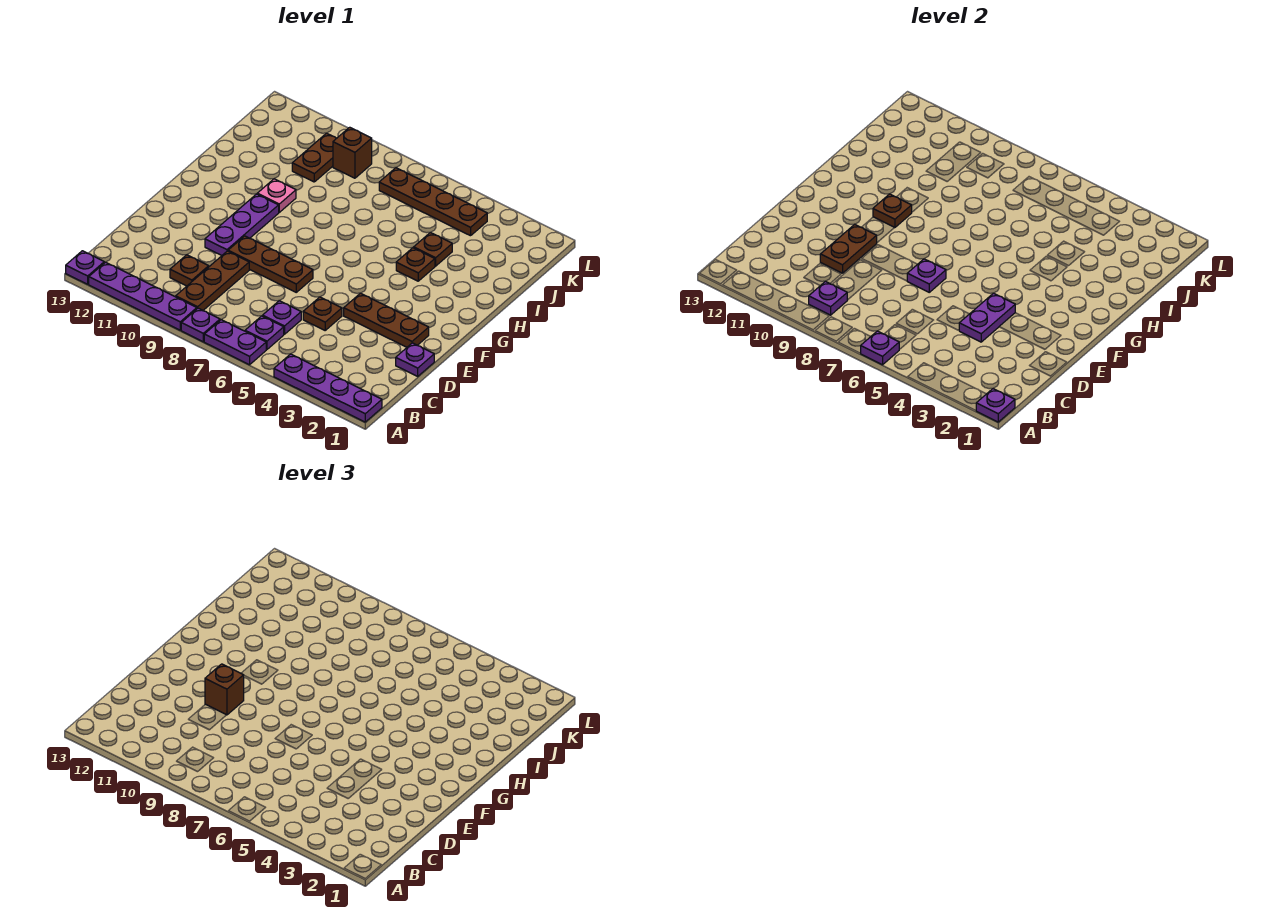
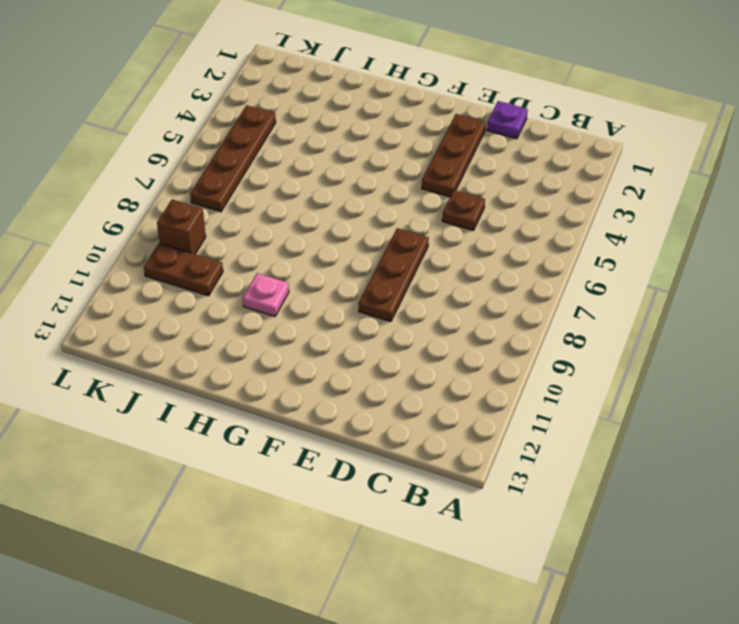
none -> purple plate A1:A4 level 1
none -> purple plate A6:A7 level 1
none -> purple plate A8 level 1

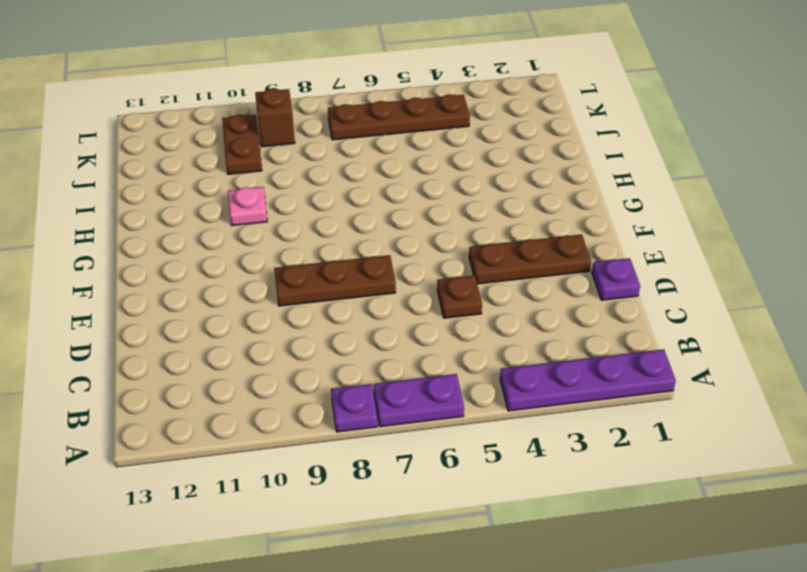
none -> purple plate A9:A12 level 1
none -> purple plate A13 level 1
none -> purple plate B6 level 1

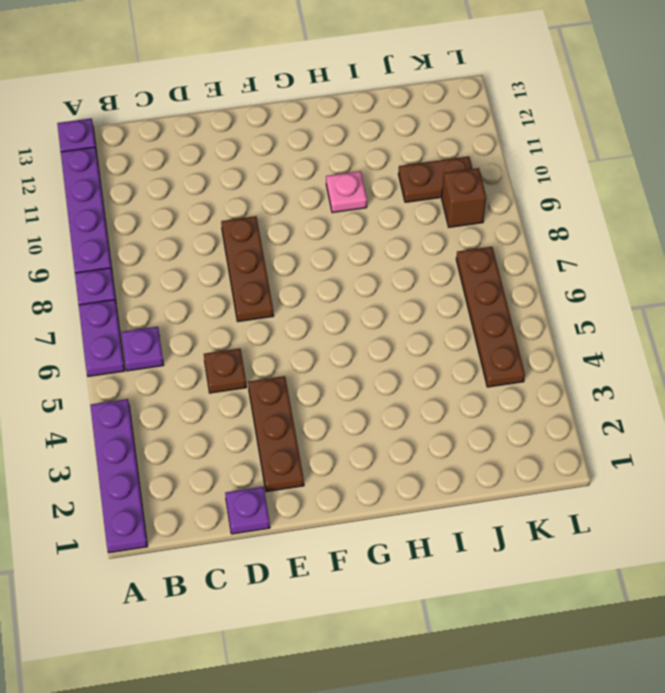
none -> brown plate B9:D9 level 1
none -> purple plate C6 level 1
none -> brown plate C10 level 1

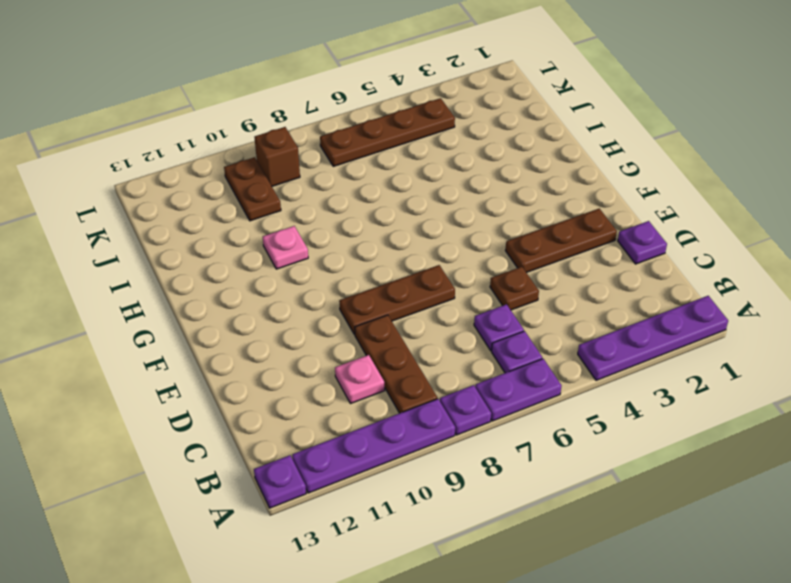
pink plate C10 level 1 -> brown plate C10 level 1
none -> purple plate E10:G10 level 1
none -> brown plate H4 level 1
none -> brown plate I4 level 1

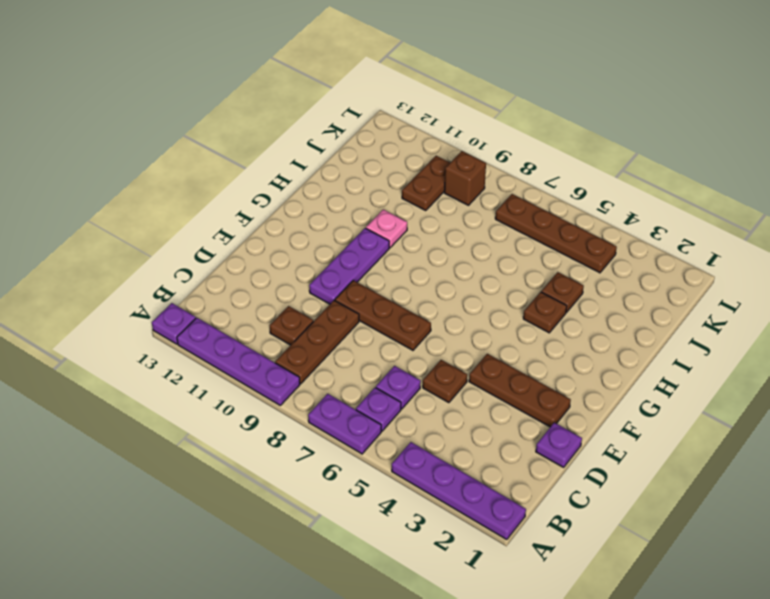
none -> purple plate A8 level 1
none -> purple plate A1 level 2
none -> purple plate A6 level 2

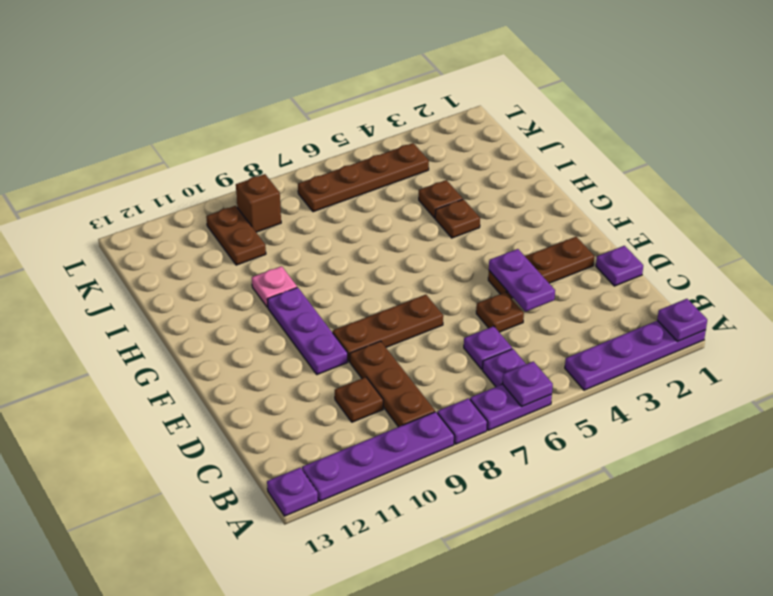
none -> purple plate B9 level 2
none -> brown plate D10:E10 level 2
none -> purple plate E7 level 2

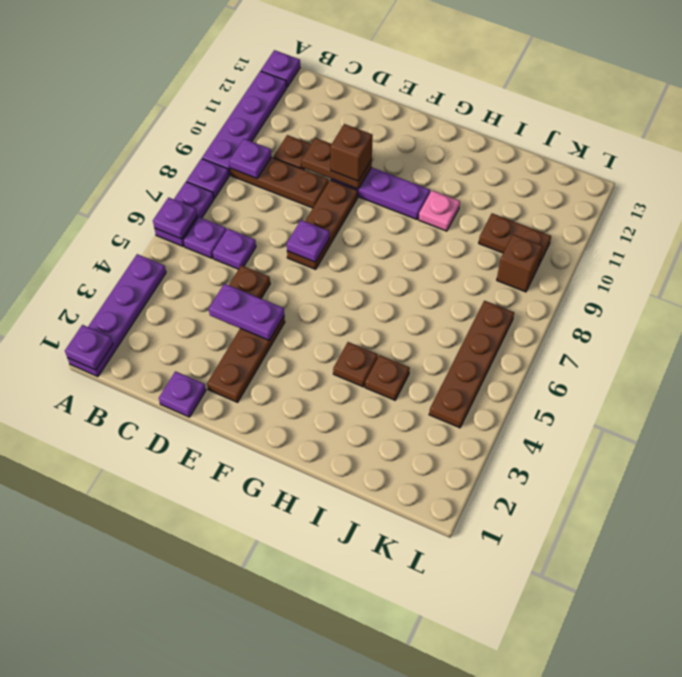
none -> brown plate G10 level 2

